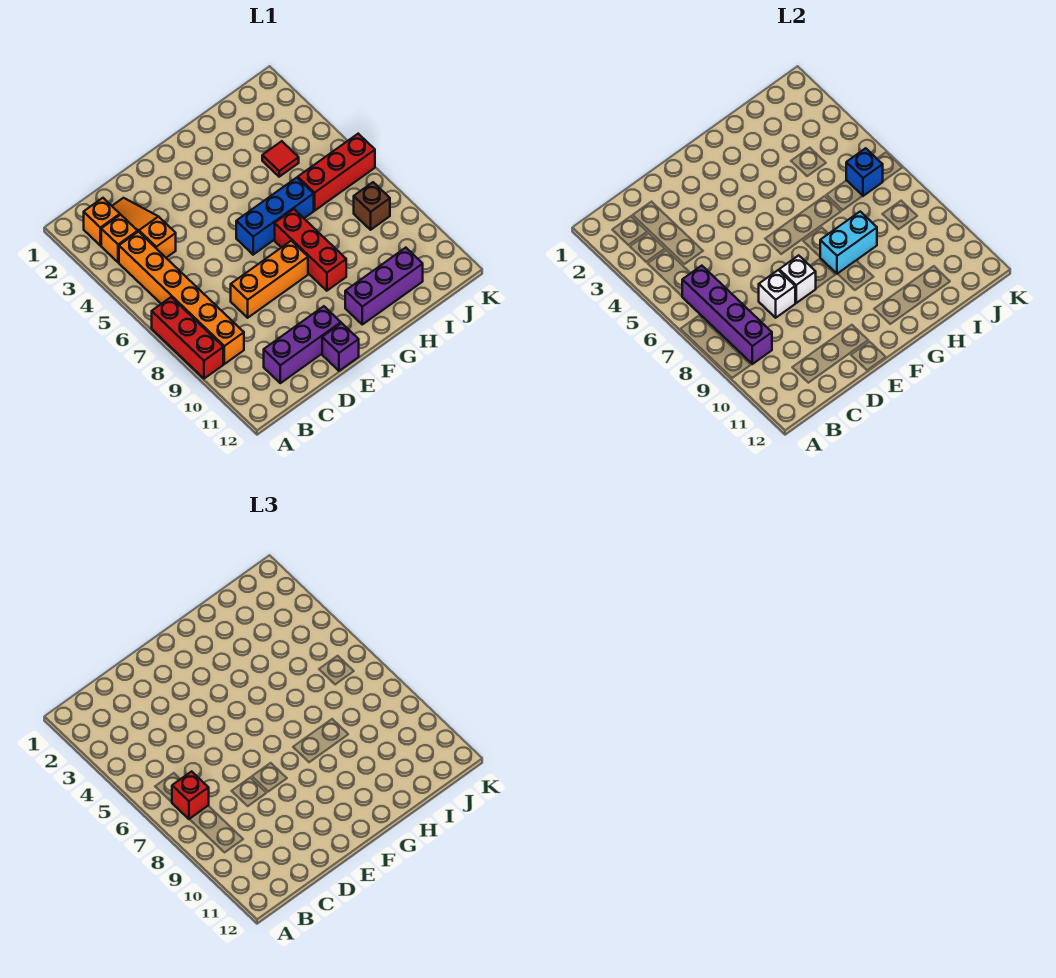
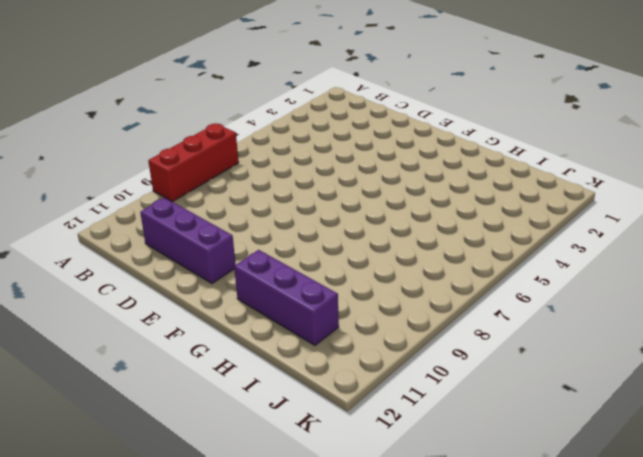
none -> orange brick B2 level 1
none -> orange brick B3 level 1
none -> orange brick B4:B9 level 1

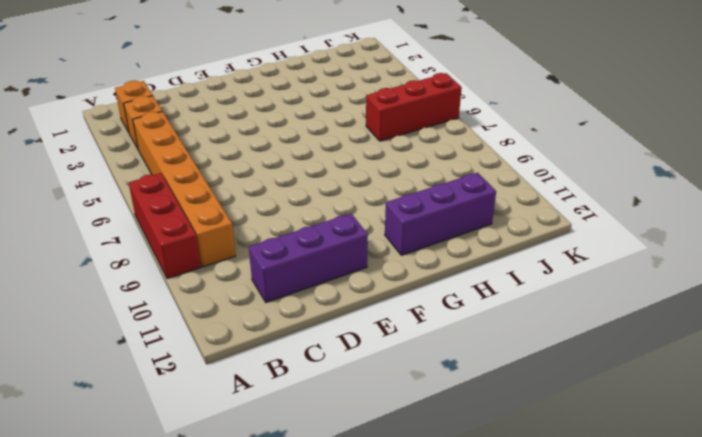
none -> orange slope C2:C4 level 1 top 4
none -> orange brick D8:F8 level 1
none -> purple brick E12 level 1

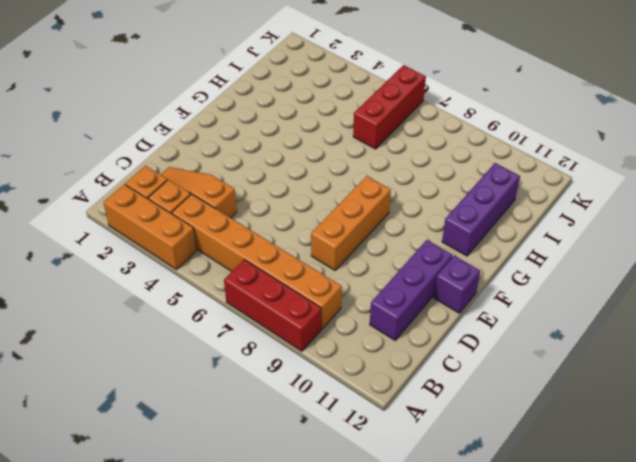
orange brick A2:A4 level 1 -> none
none -> blue brick F6:H6 level 1
none -> red brick G7:G9 level 1
none -> red tile I4 level 1

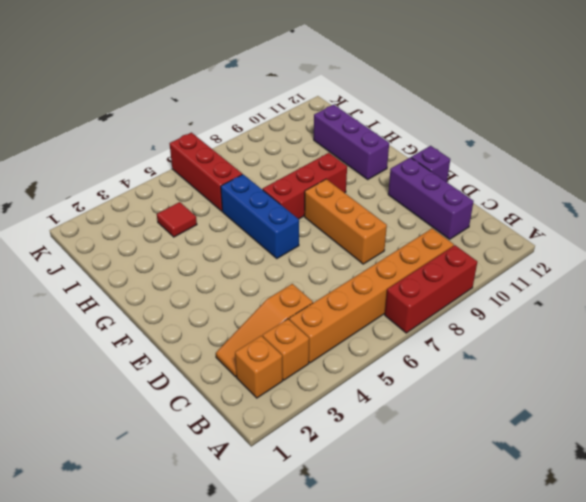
none -> brown brick J8 level 1
none -> purple brick B6:B9 level 2
none -> white brick D8 level 2

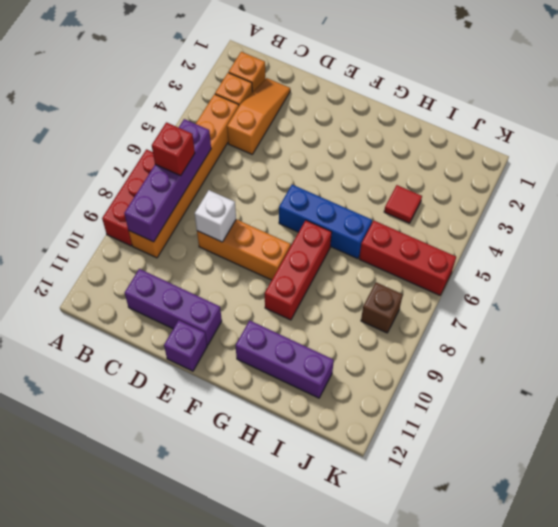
none -> white brick E8 level 2
none -> cyan brick G8:H8 level 2
none -> blue brick J6 level 2

